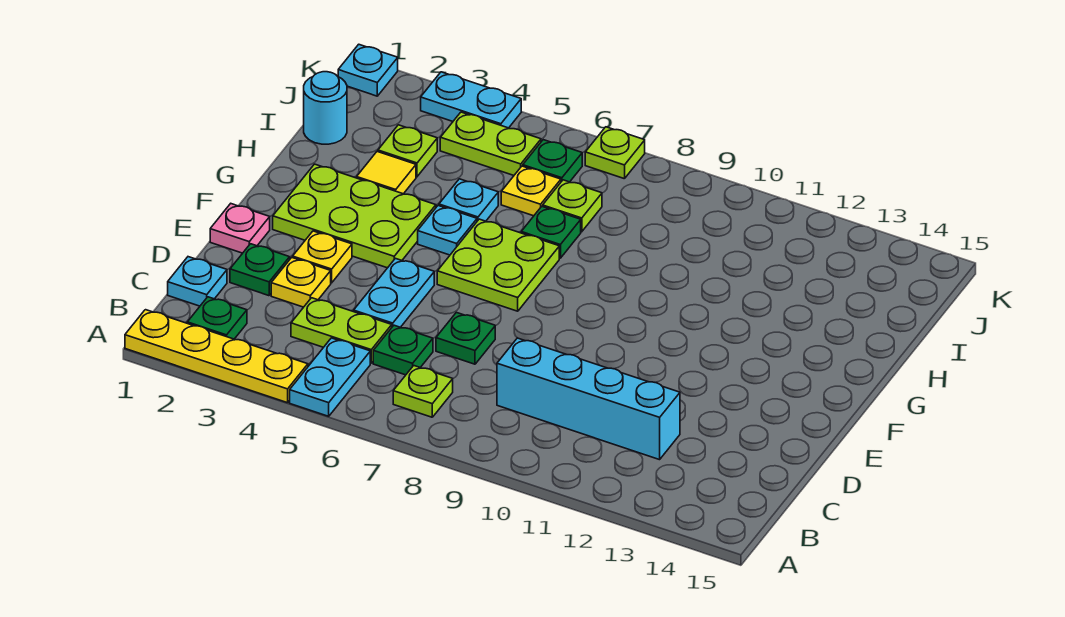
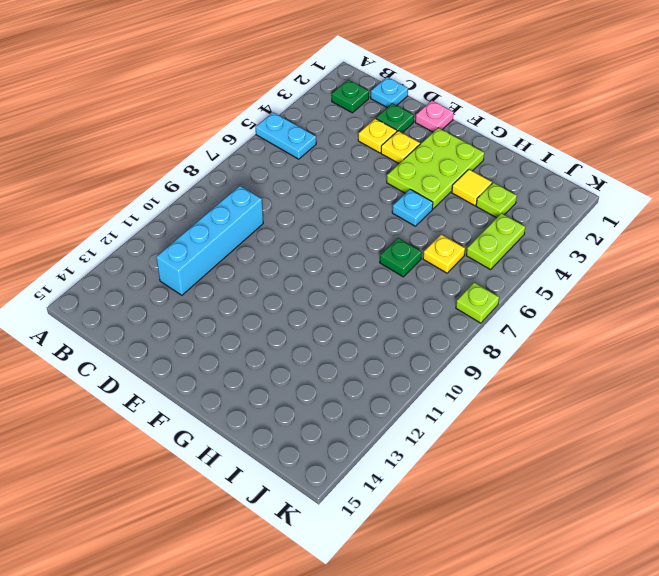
none -> yellow plate A1:A4 level 1
none -> lime plate B7 level 1
none -> lime plate C4:C5 level 1

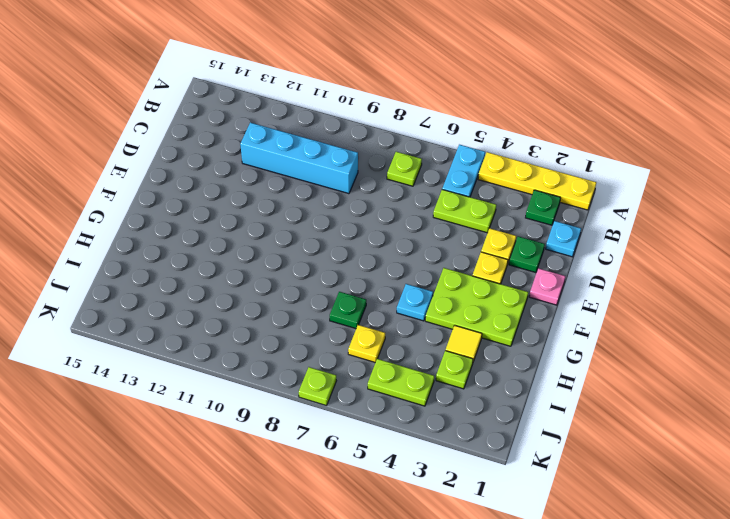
none -> green plate C6 level 1
none -> cyan plate D5:E5 level 1
none -> green plate D7 level 1

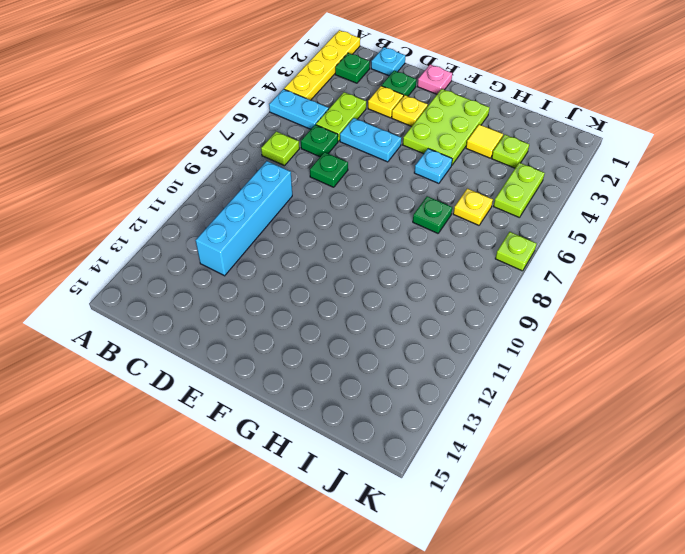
none -> lime plate F6:G7 level 1
none -> cyan plate H5 level 1
none -> cyan round brick I1 level 1

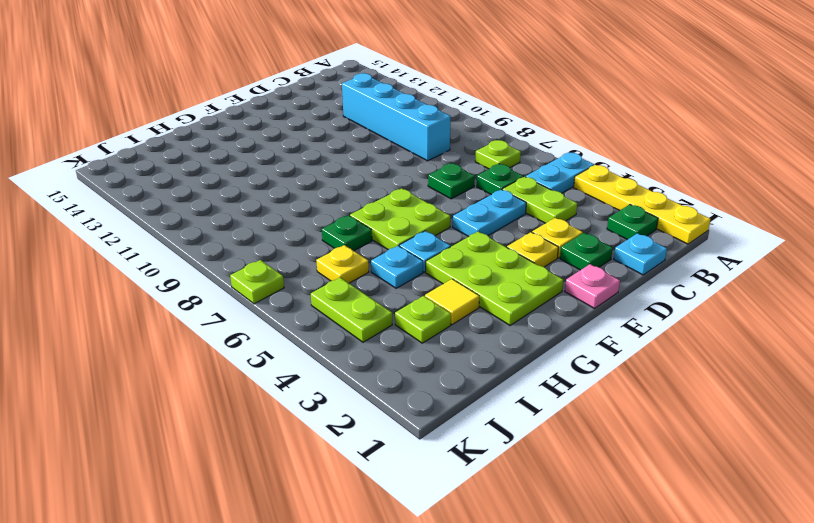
none -> cyan round brick I1 level 1
none -> lime plate I7 level 1
none -> green plate J6 level 1

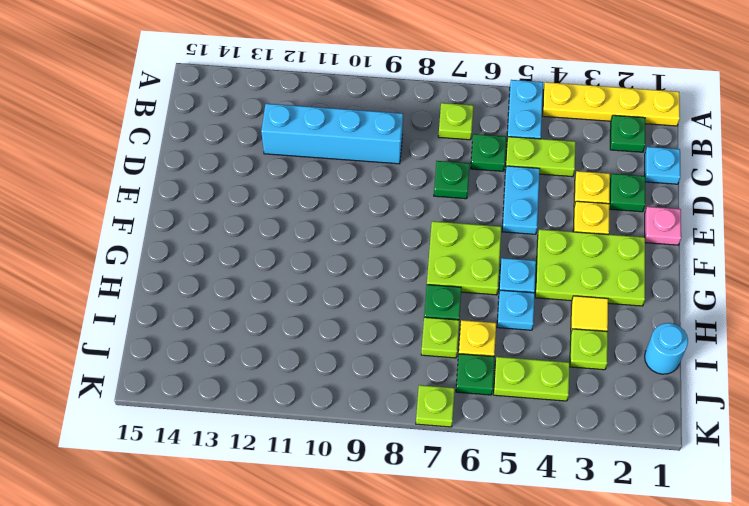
none -> cyan plate K1 level 1
none -> cyan plate K3:K4 level 1

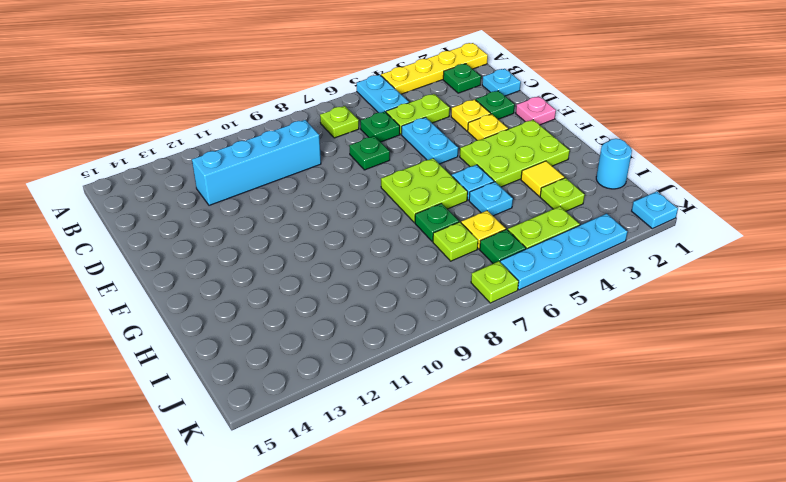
cyan plate K3:K6 level 1 -> cyan plate K3:K4 level 1

